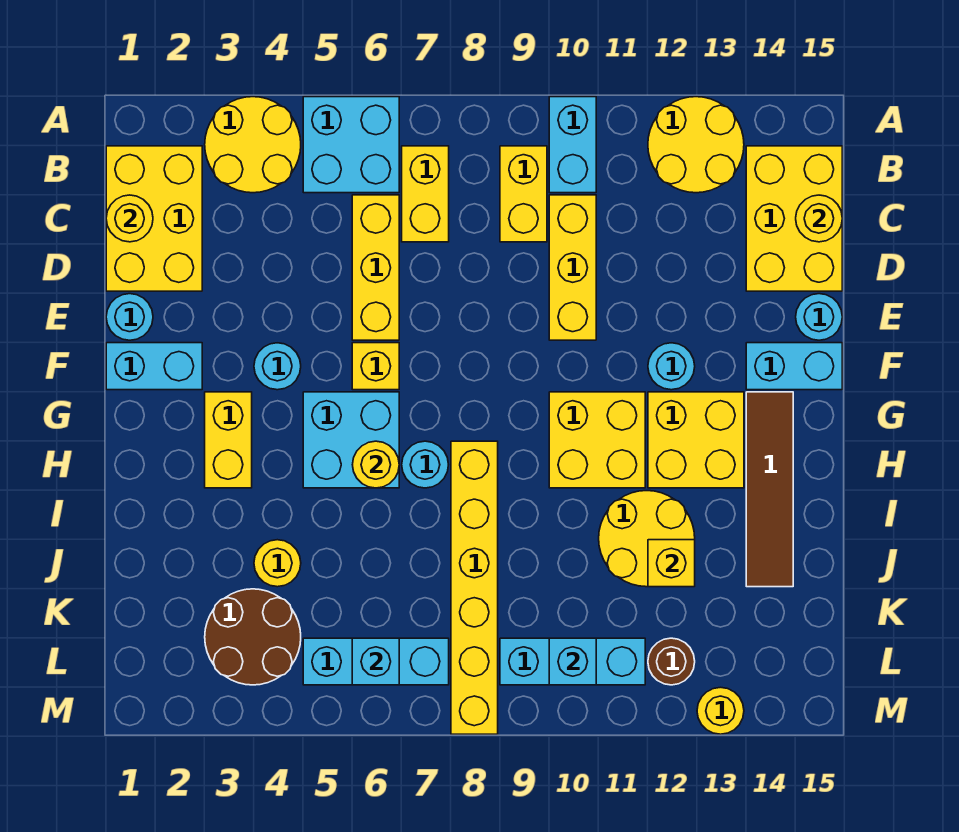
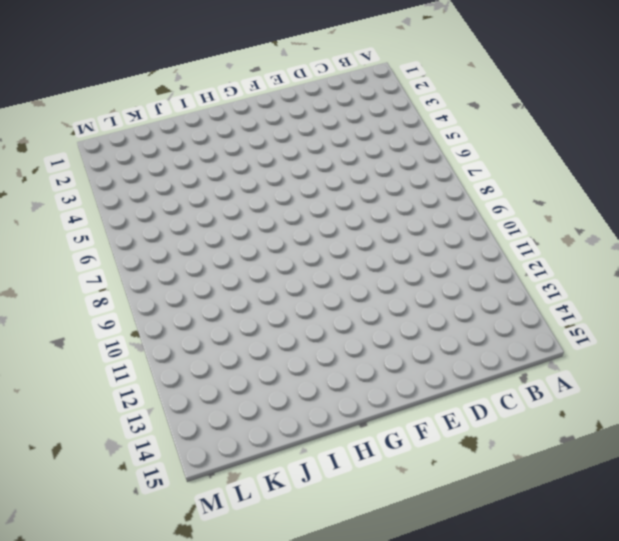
none -> yellow round brick A3:B4 level 1
none -> cyan brick A5:B6 level 1
none -> cyan brick A10:B10 level 1
none -> yellow round brick A12:B13 level 1

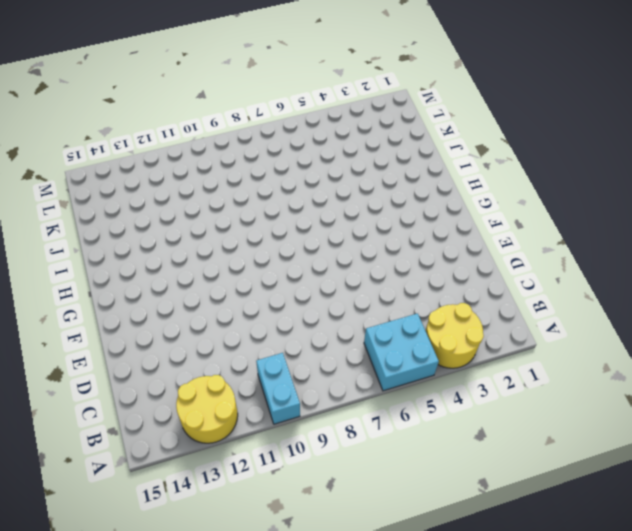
none -> yellow brick B1:D2 level 1
none -> yellow brick B7:C7 level 1
none -> yellow brick B9:C9 level 1
none -> yellow brick B14:D15 level 1

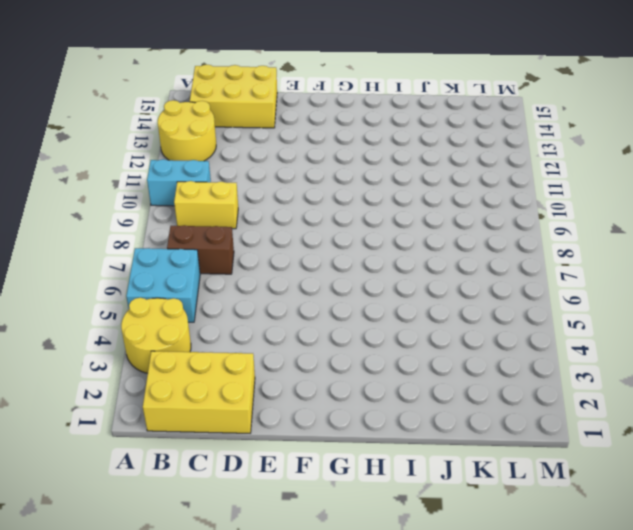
brown brick B7:C7 level 1 -> yellow brick B7:C7 level 1
none -> yellow brick C6:E6 level 1
none -> yellow brick C10:E10 level 1
none -> cyan round brick E1 level 1
none -> cyan round brick E15 level 1

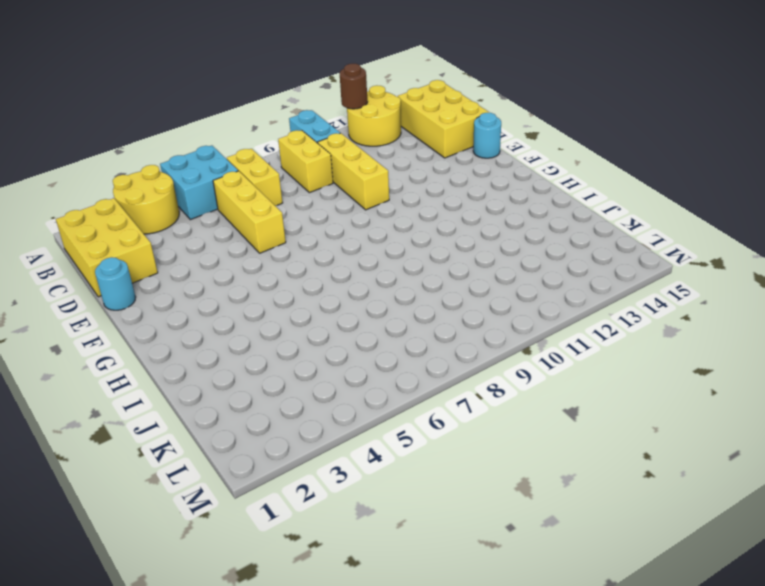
brown round brick A12 level 2 -> brown round brick L12 level 1
none -> cyan brick F1:F2 level 1
none -> cyan round brick F4 level 1
none -> yellow brick F6 level 1
none -> cyan round brick F12 level 1

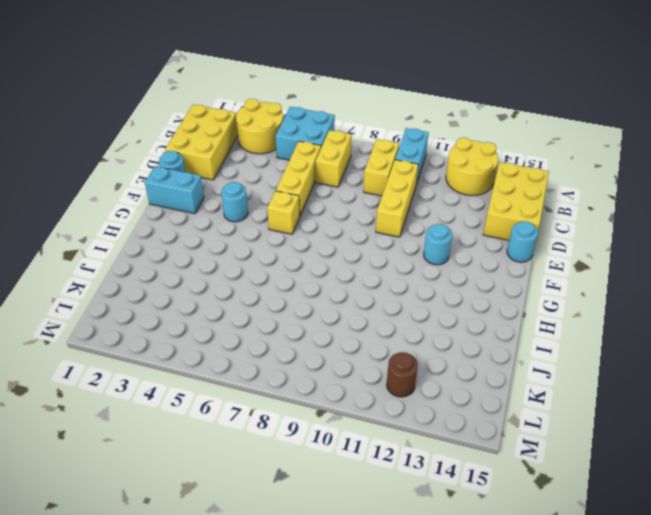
none -> cyan brick F14:F15 level 1
none -> yellow brick G3:H3 level 1
none -> cyan brick G5:H6 level 1
none -> yellow brick G10:H11 level 1

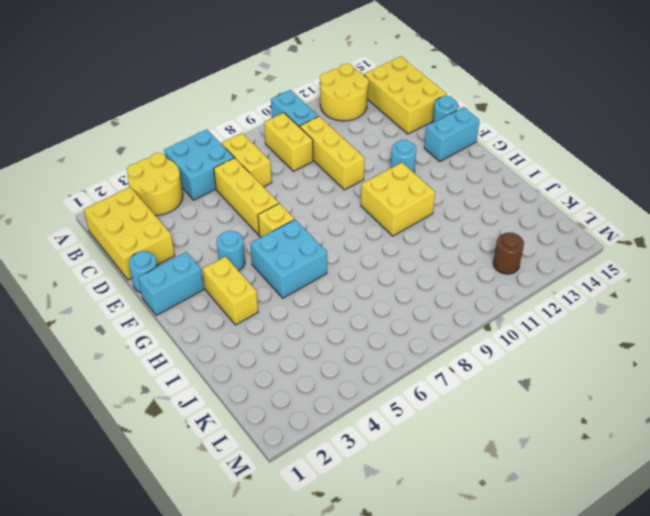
none -> yellow brick G12:H13 level 1
none -> brown tile G14:J14 level 1
none -> cyan round brick H7 level 1
none -> yellow brick H8:M8 level 1

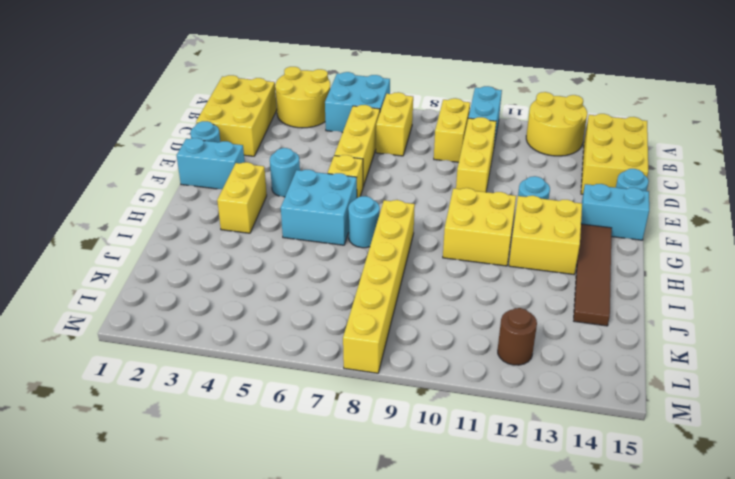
none -> yellow round brick I11:J12 level 1
none -> yellow round brick J4 level 1
none -> brown round brick K3:L4 level 1
none -> cyan brick L5:L7 level 1

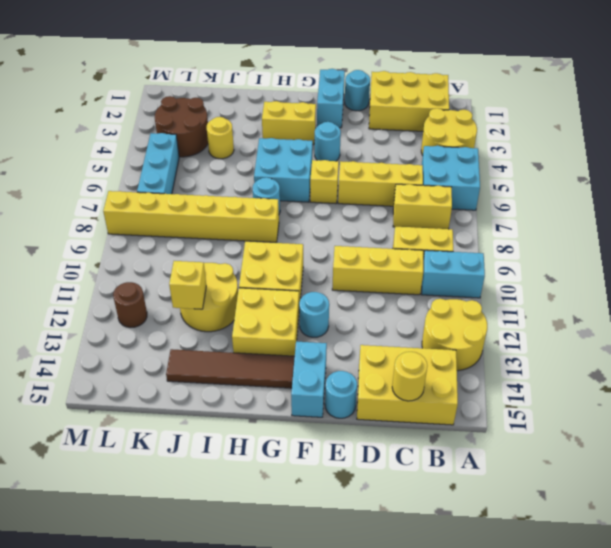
none -> cyan brick L9:L11 level 1
none -> yellow round brick M13 level 1
none -> yellow round brick C1 level 2
none -> yellow round brick H6 level 2

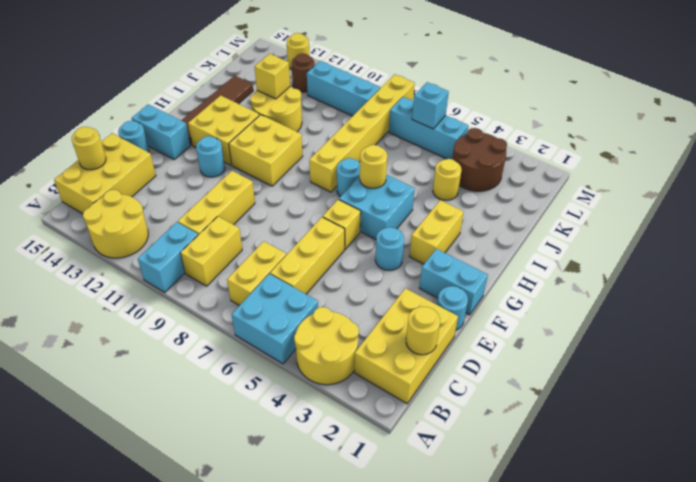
none -> cyan brick L10 level 2

